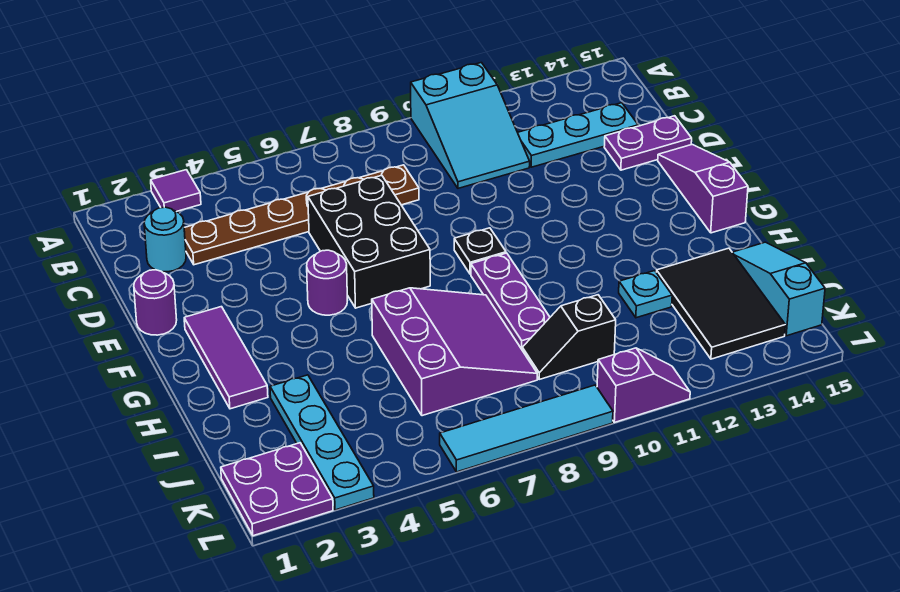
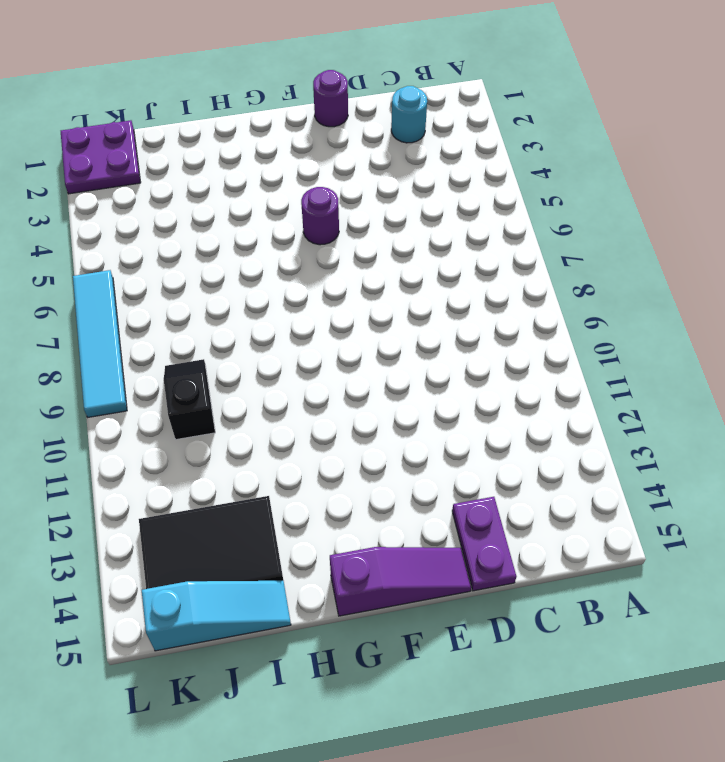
none -> purple tile A3 level 1
none -> cyan slope A10:C11 level 1 top A
none -> brown plate C3:C8 level 1

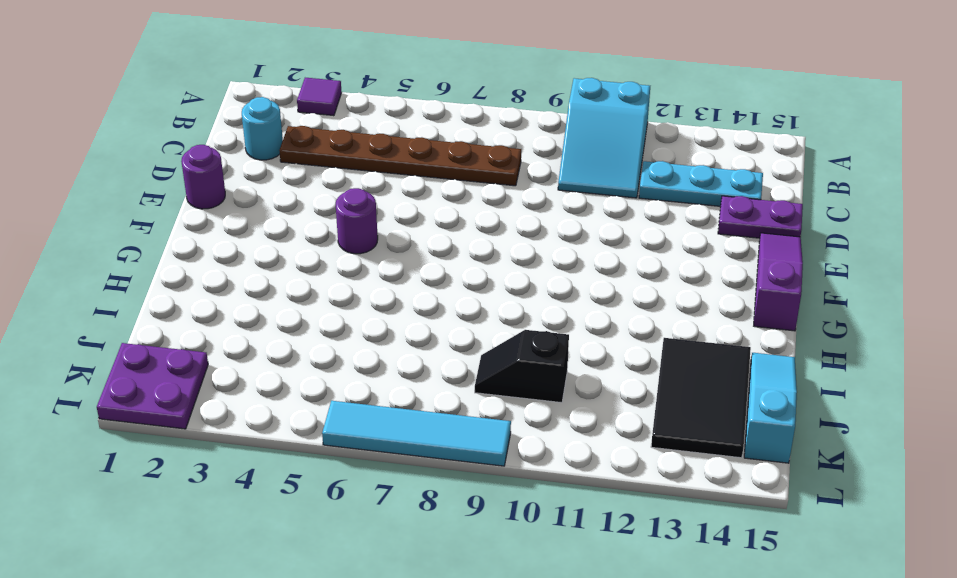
none -> black brick D6:F7 level 1
none -> purple tile F2:H2 level 1
none -> black plate F9 level 1

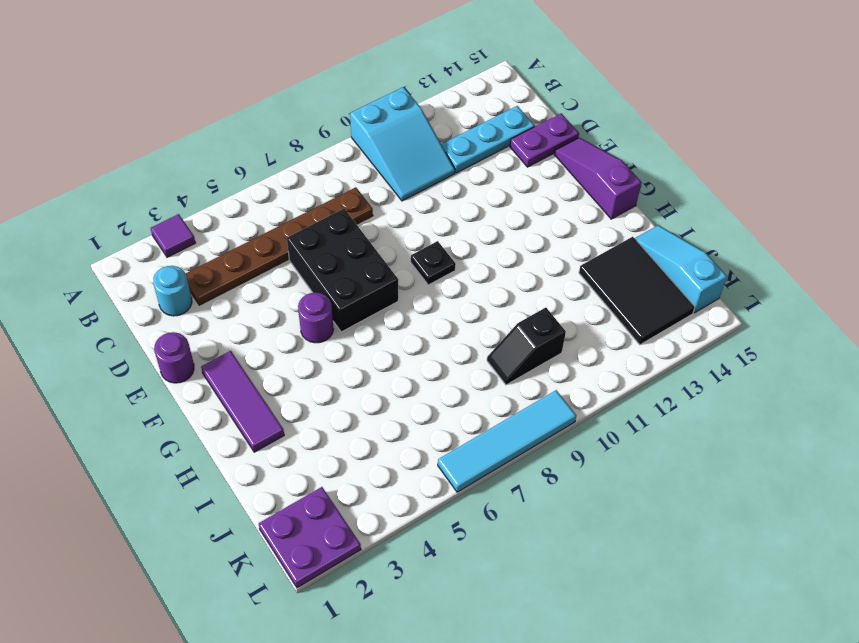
none -> purple plate G9:I9 level 1
none -> purple slope H6:J8 level 1 top 6
none -> cyan plate I3:L3 level 1

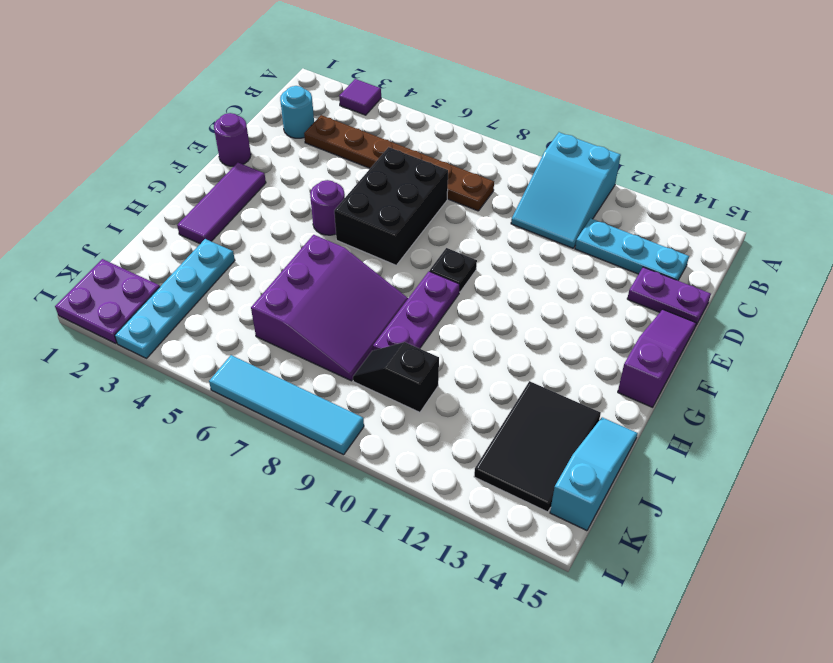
none -> cyan plate I12 level 1
none -> purple slope L10:L11 level 1 top 10

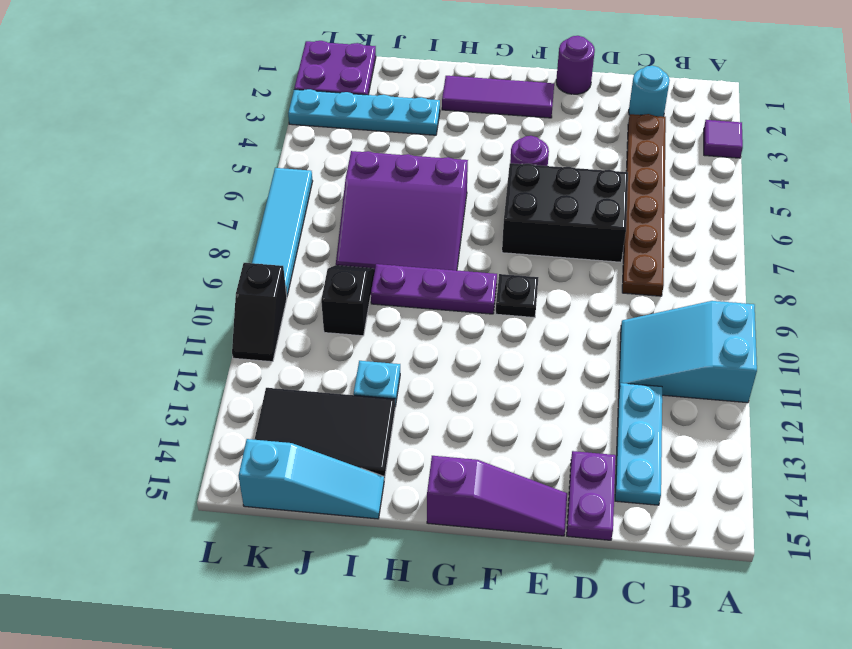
black slope L10:L11 level 1 top 10 -> purple slope L10:L11 level 1 top 10

